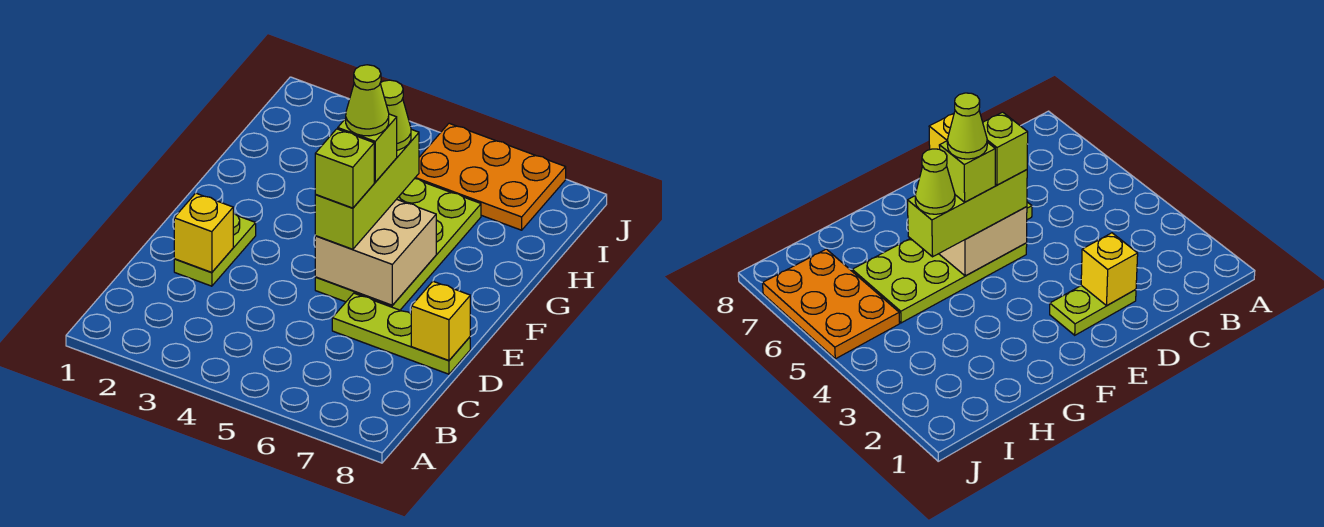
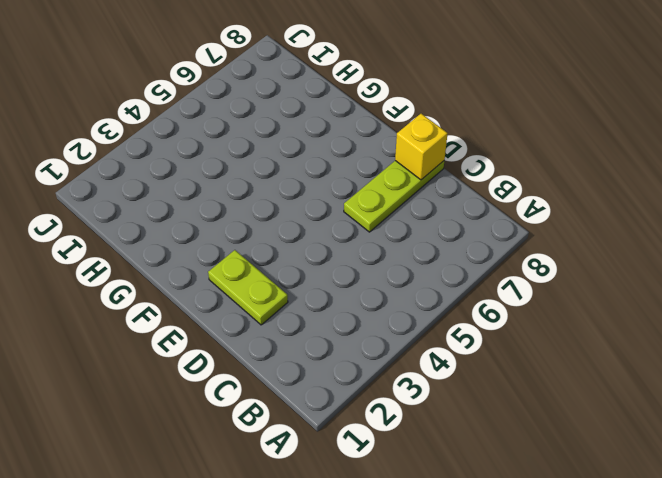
none -> lime plate E5:H6 level 1
none -> orange plate I5:J7 level 1
none -> yellow brick D2 level 2

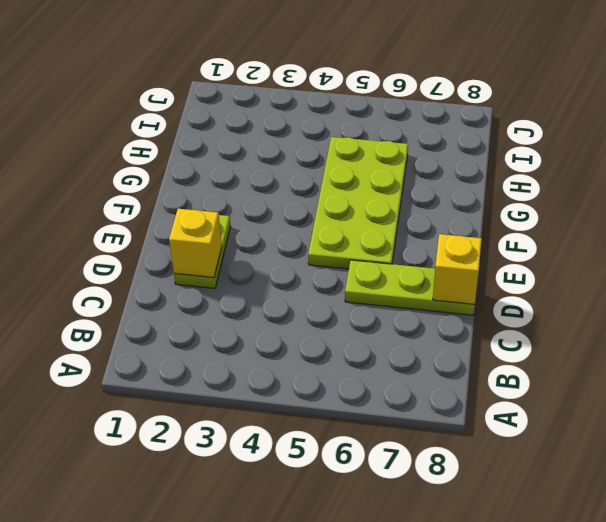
none -> orange plate I5:J7 level 1
none -> tan brick E5:F6 level 2
none -> lime brick E5:G5 level 3

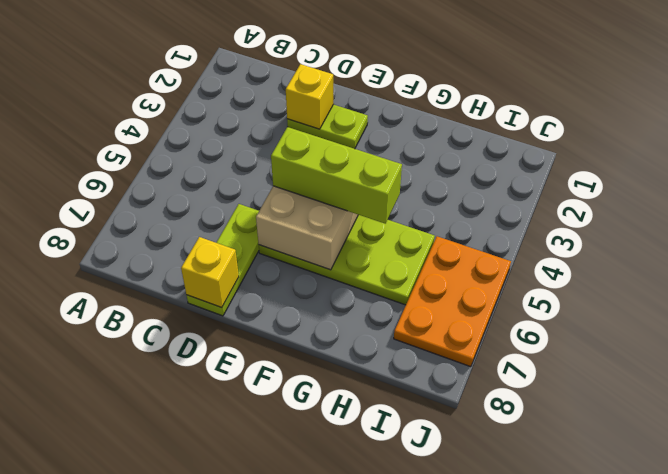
none -> lime brick E5 level 4
none -> lime brick F5 level 4
none -> lime cone G5 level 4

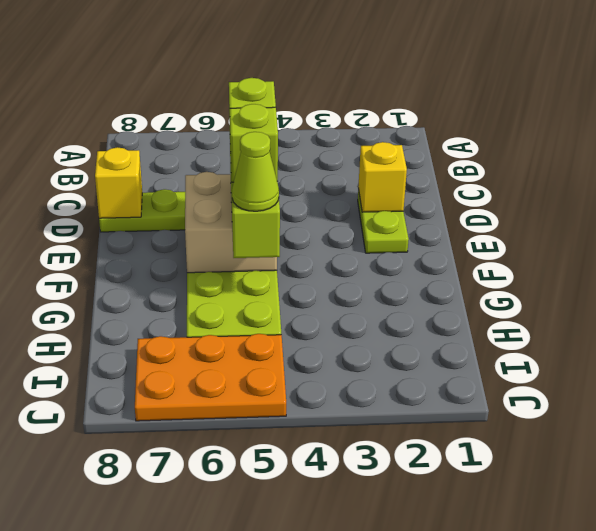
none -> lime cone F5 level 5

